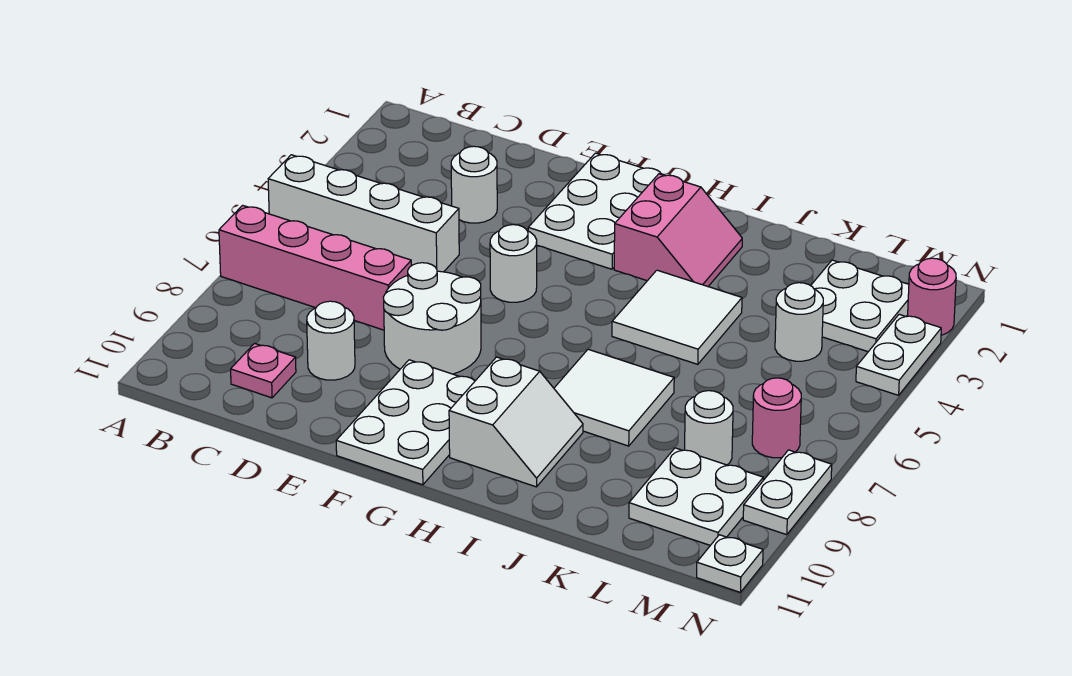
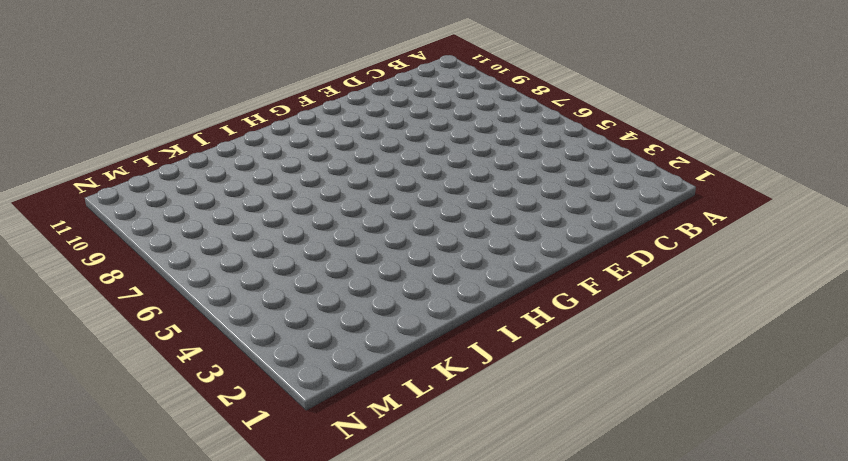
none -> white brick A5:D5 level 1
none -> pink brick A7:D7 level 1
none -> pink plate C10 level 1

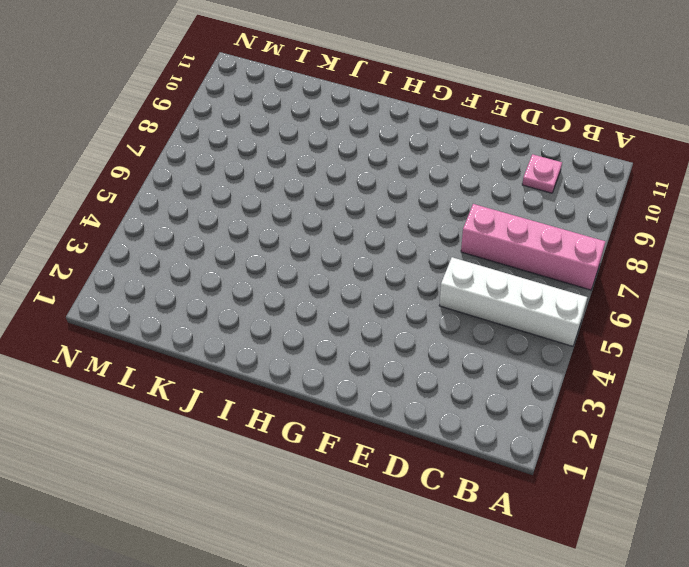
none -> white round brick D3 level 1
none -> white round brick D9 level 1
none -> white round brick E7:F8 level 1

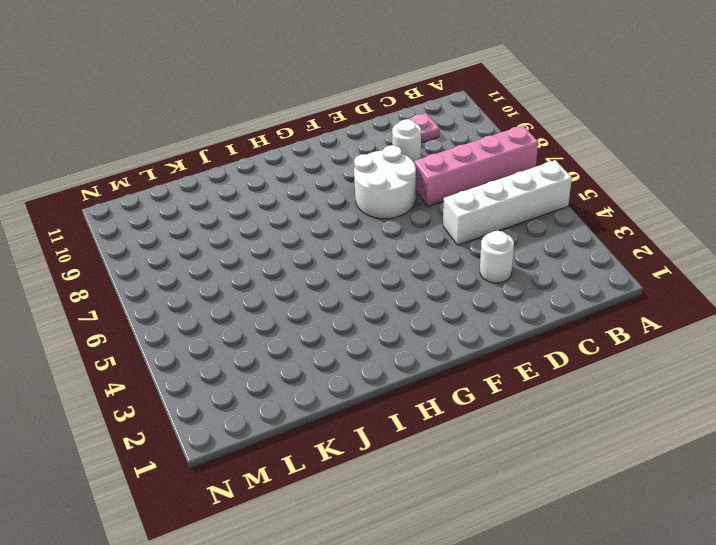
none -> white plate F1:G3 level 1
none -> white round brick F5 level 1
none -> white plate F9:G11 level 1

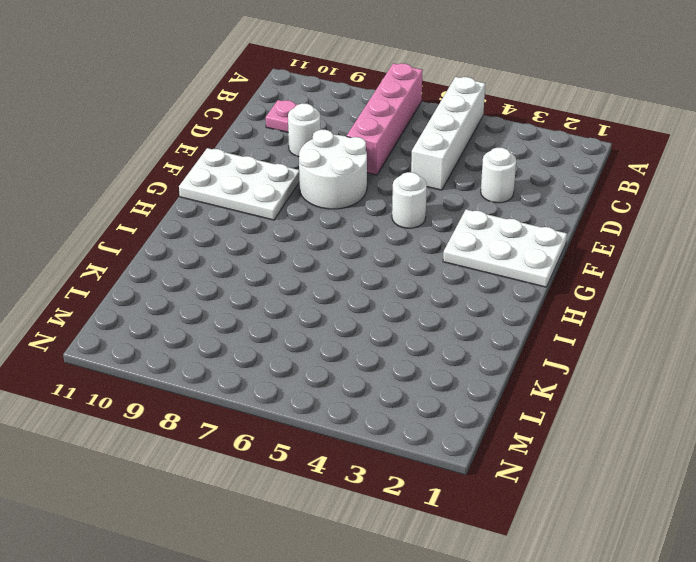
none -> pink slope H2:I3 level 1 top H
none -> white slope H9:I10 level 1 top H
none -> white tile I4:J5 level 1

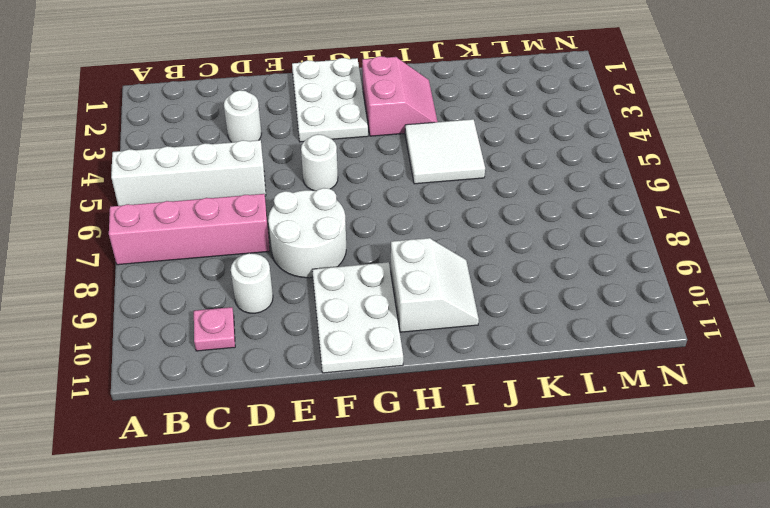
none -> white tile I7:J8 level 1
none -> white plate L2:M3 level 1
none -> white round brick L4 level 1

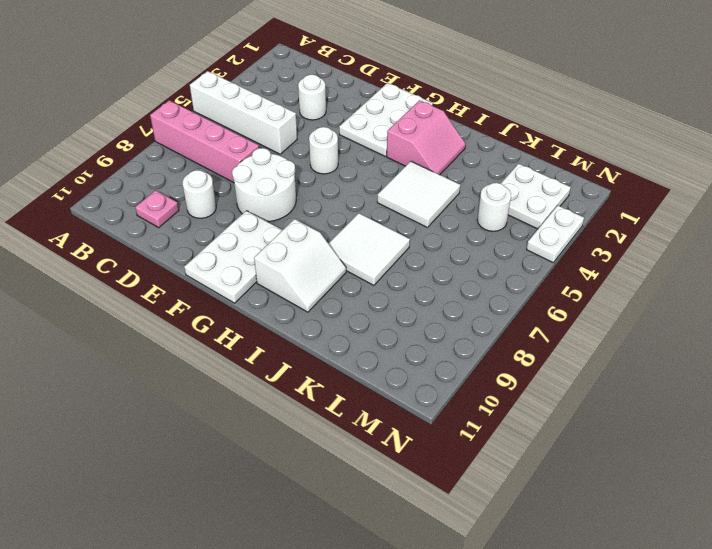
none -> white round brick L8 level 1
none -> white plate L9:M10 level 1
none -> pink round brick M7 level 1

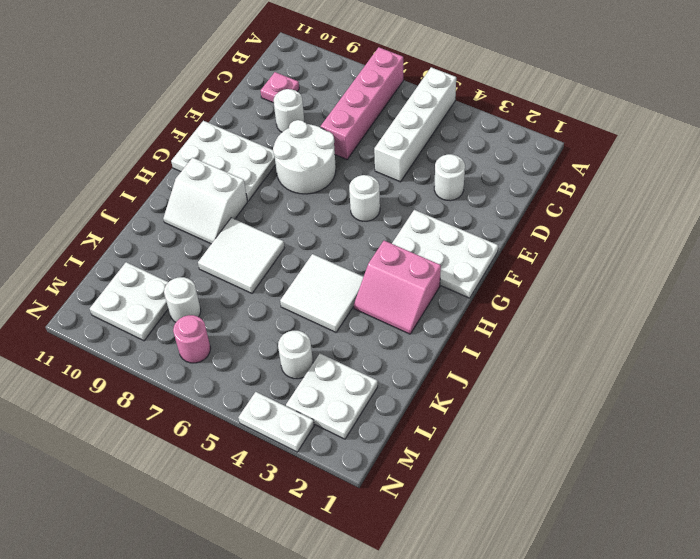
none -> pink round brick N2 level 1
none -> white plate N8:N9 level 1
none -> white plate N11 level 1

